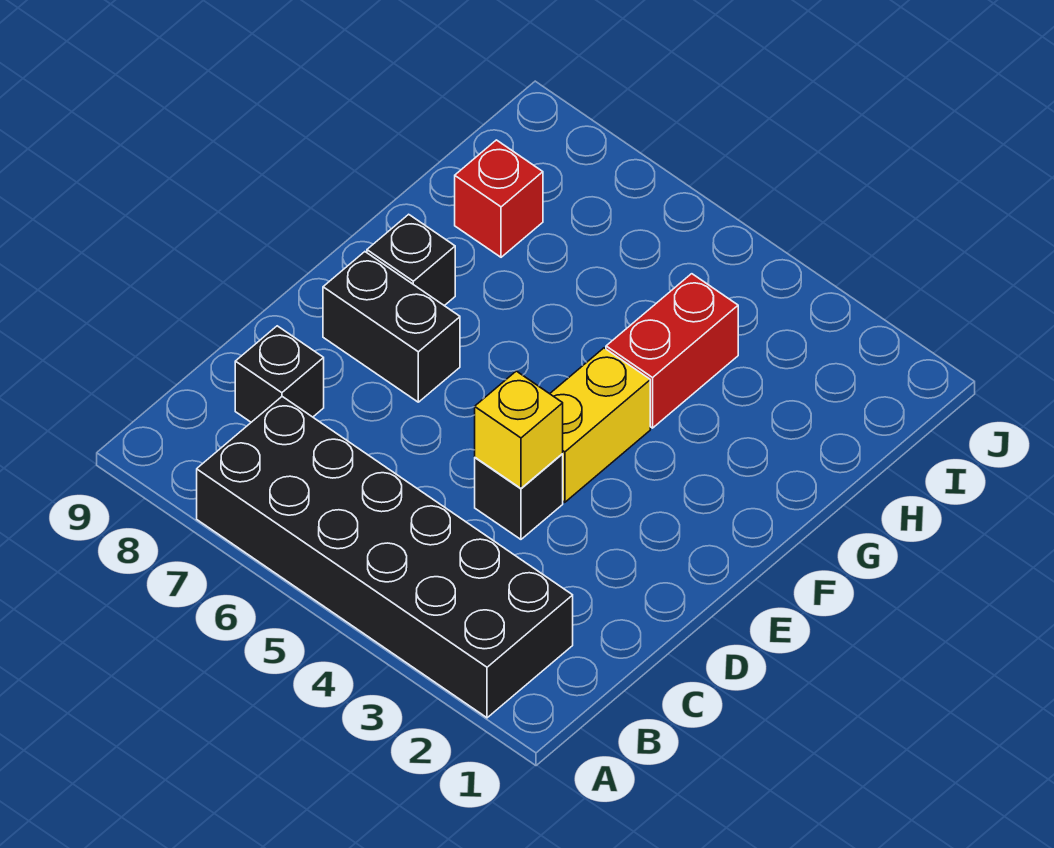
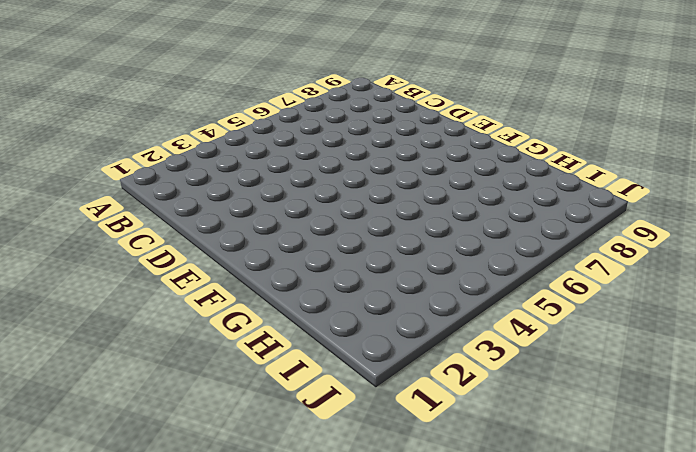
none -> black brick A2:B7 level 1
none -> black brick C8 level 1

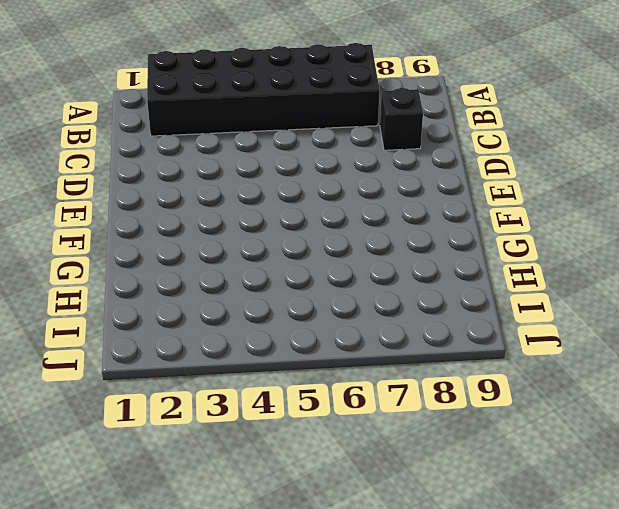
none -> black brick D4 level 1
none -> yellow brick E4:F4 level 1

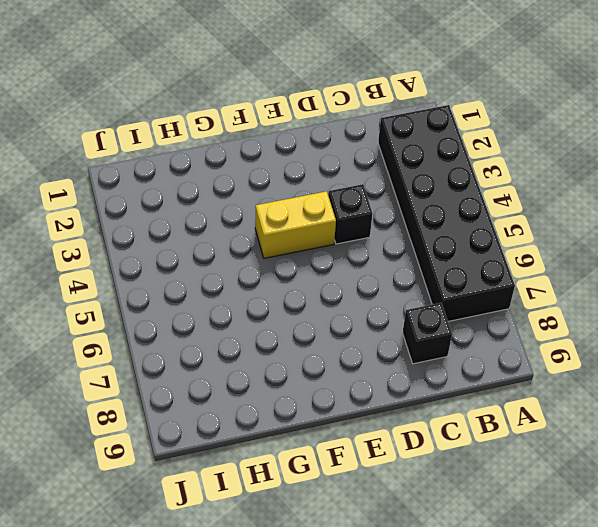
none -> black brick E7:E8 level 1
none -> black brick F8 level 1

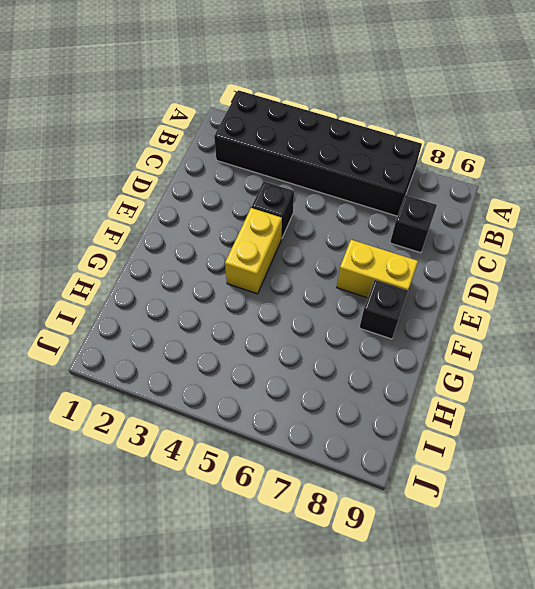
yellow brick E7:E8 level 1 -> black brick E7:E8 level 1
none -> red brick G4:H4 level 1
none -> red brick H8 level 1

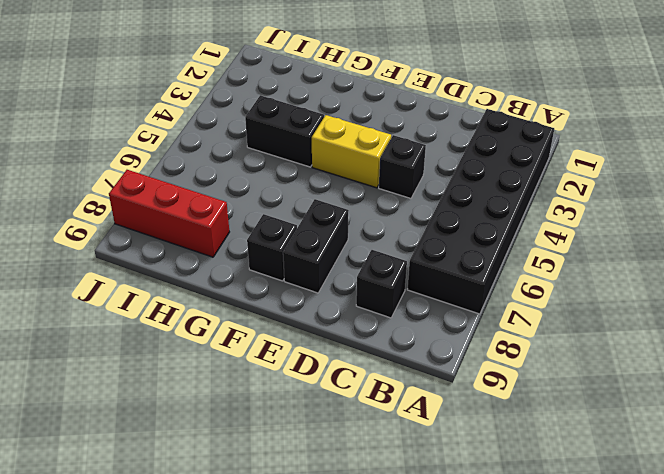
black brick G4:H4 level 1 -> red brick G4:H4 level 1
red brick H8:J8 level 1 -> red brick H8 level 1
none -> yellow brick D4 level 2

